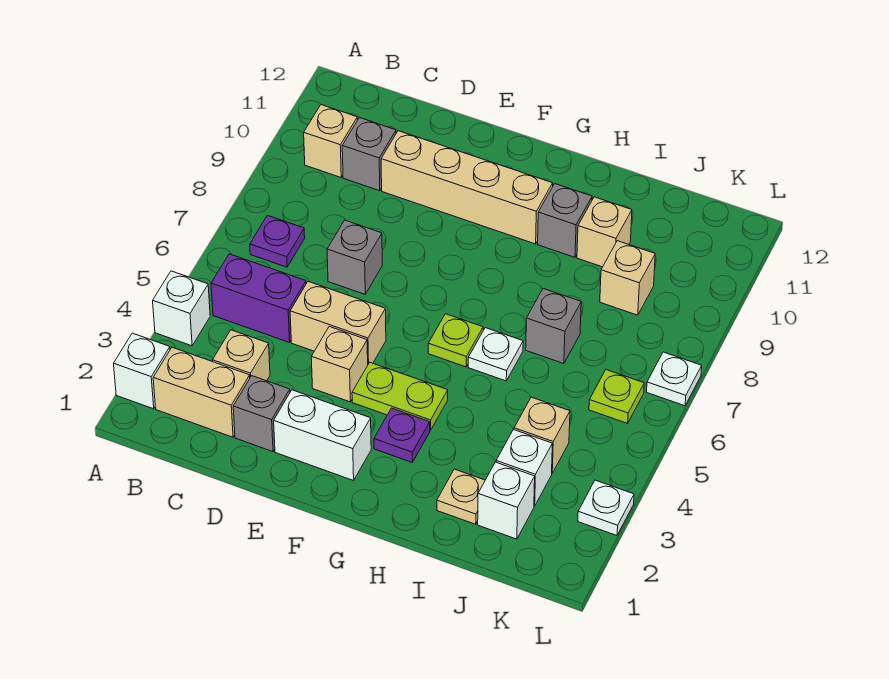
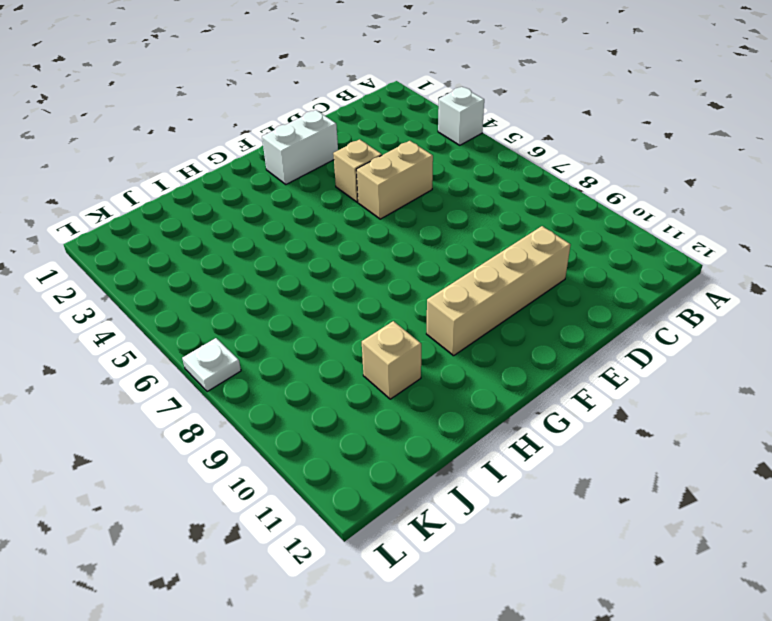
none -> white brick A2 level 1
none -> tan brick B2:C2 level 1
none -> purple brick B5:C5 level 1

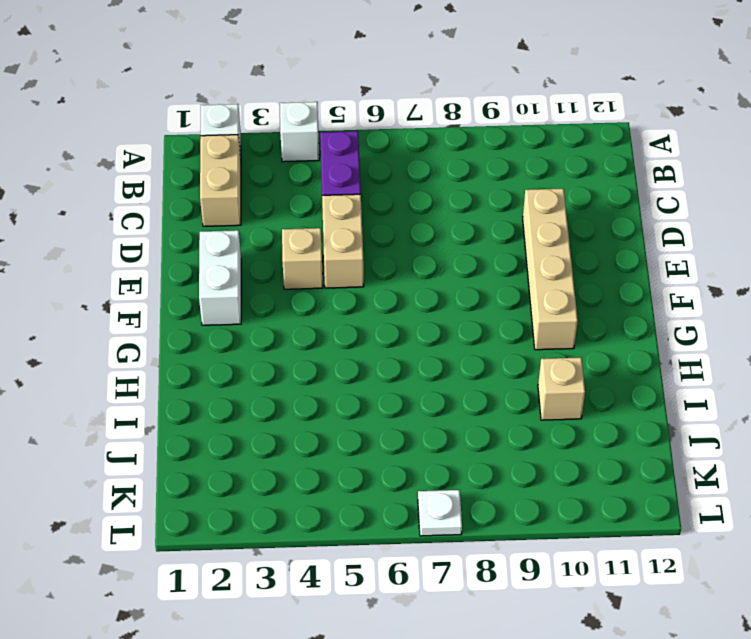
none -> purple plate B7 level 1
none -> tan brick B10 level 1
none -> tan brick C3 level 1

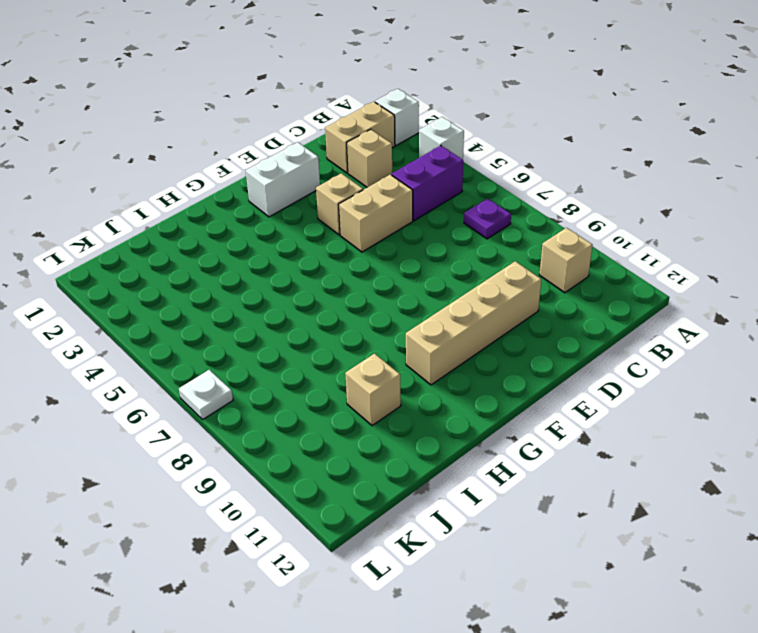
none -> grey brick C10 level 1
none -> grey brick D2 level 1
none -> grey brick D7 level 1

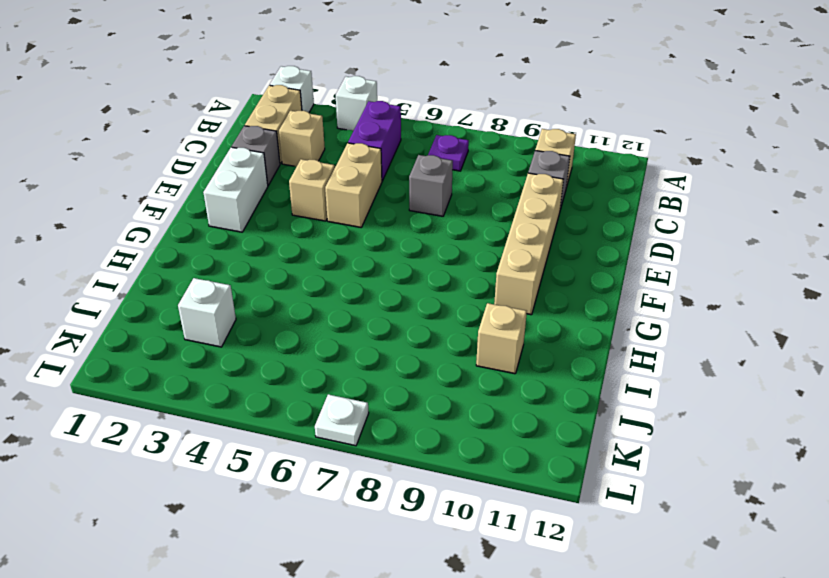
none -> lime plate F4:G4 level 1
none -> purple plate G3 level 1
none -> lime plate G6 level 1

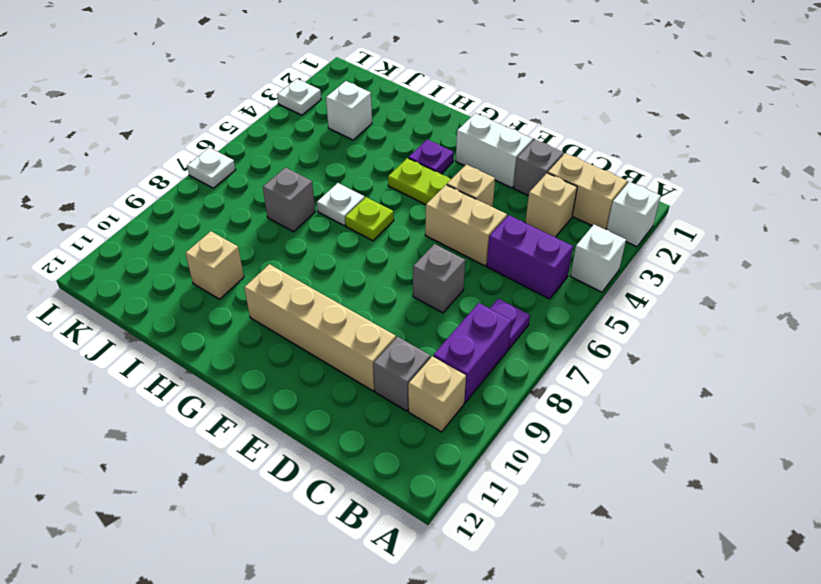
purple brick B8:B9 level 1 -> none
none -> grey brick H10 level 1
none -> tan plate I2 level 1
none -> white brick J2 level 1

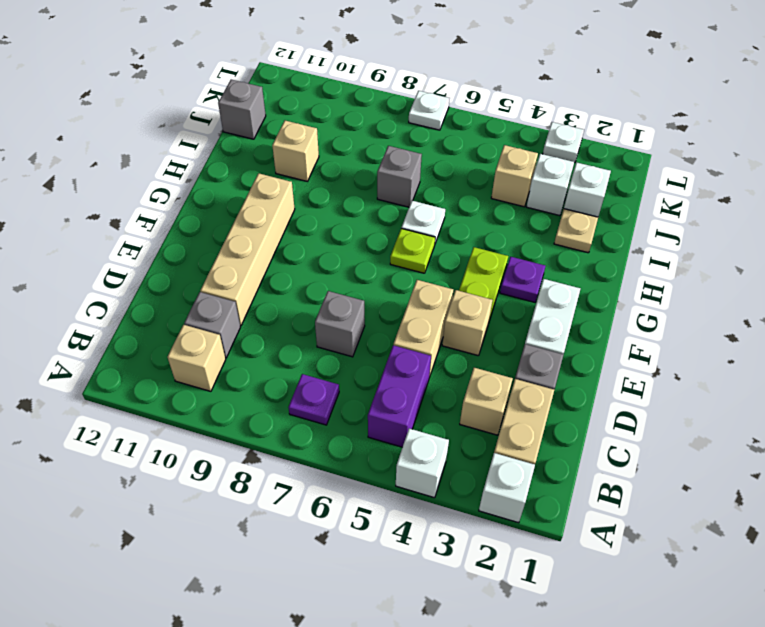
grey brick J12 level 1 -> grey brick H10 level 1
none -> tan brick J9 level 1
none -> lime plate K6 level 1

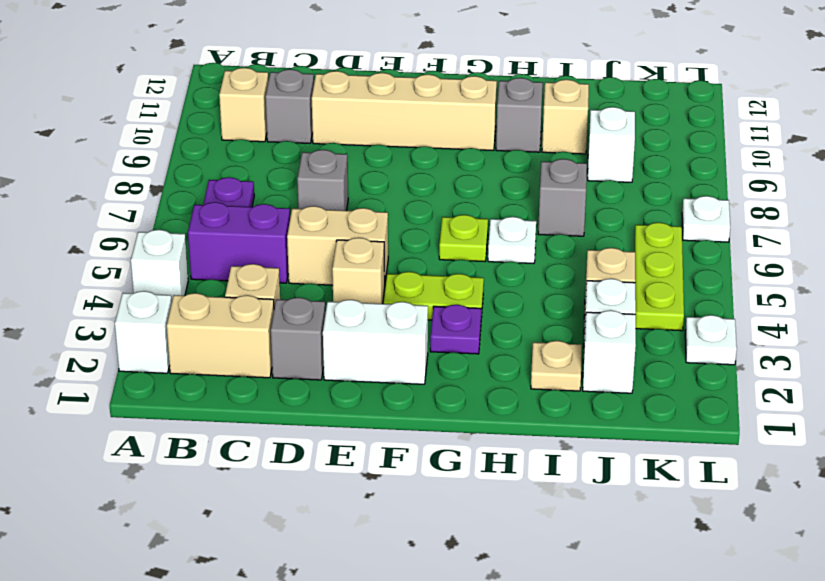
white brick J9 level 1 -> tan brick J9 level 1
lime plate K4:K6 level 1 -> lime plate K6 level 1

